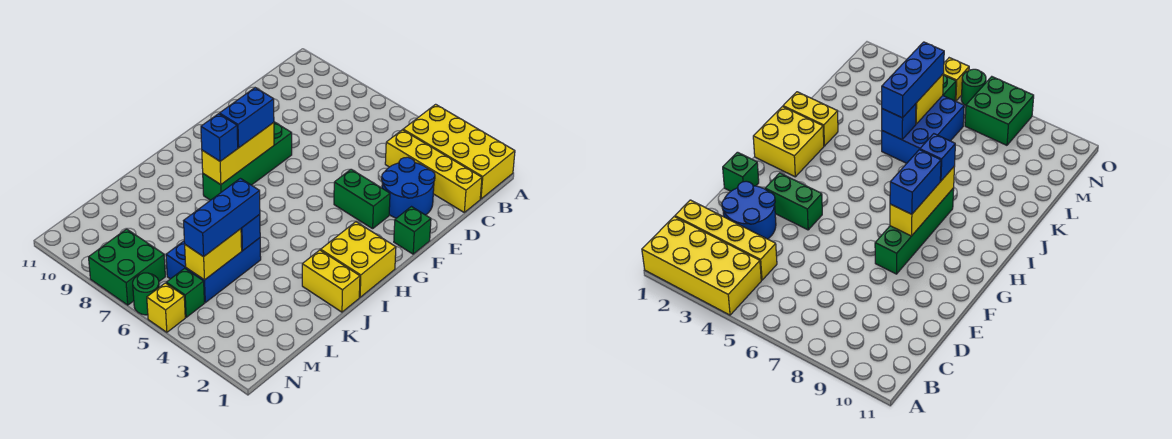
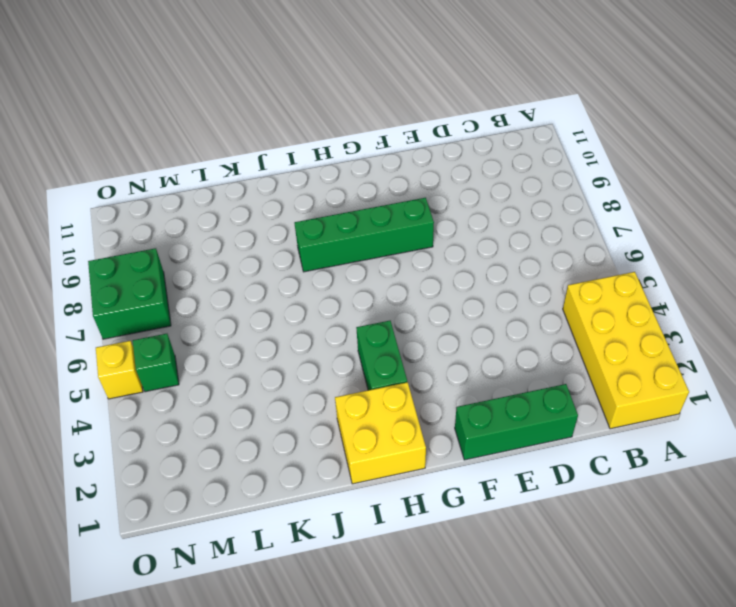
green brick D1:F1 level 1 -> green brick F1 level 1
green brick H3:H4 level 1 -> green brick F3:F4 level 1
none -> yellow brick C1:C4 level 1
none -> blue round brick D2:E3 level 1
none -> yellow brick J1:J2 level 1

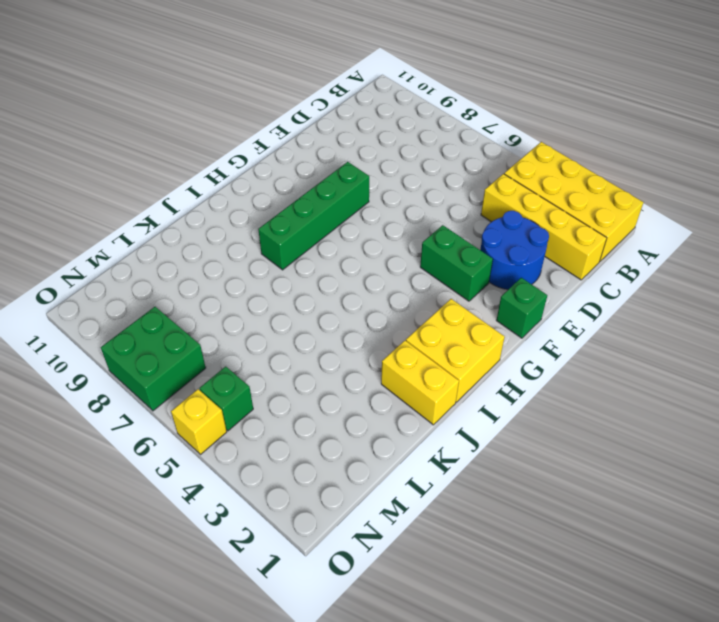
none -> blue brick K5:M6 level 1
none -> green round brick O6 level 1
none -> yellow brick G8:I8 level 2

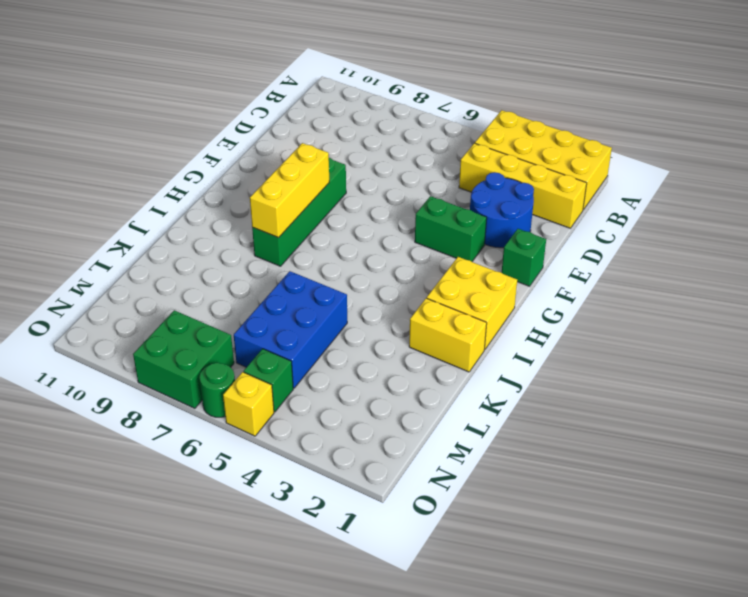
none -> blue brick K5 level 2
none -> yellow brick L5:M5 level 2
none -> blue brick G8:H8 level 3

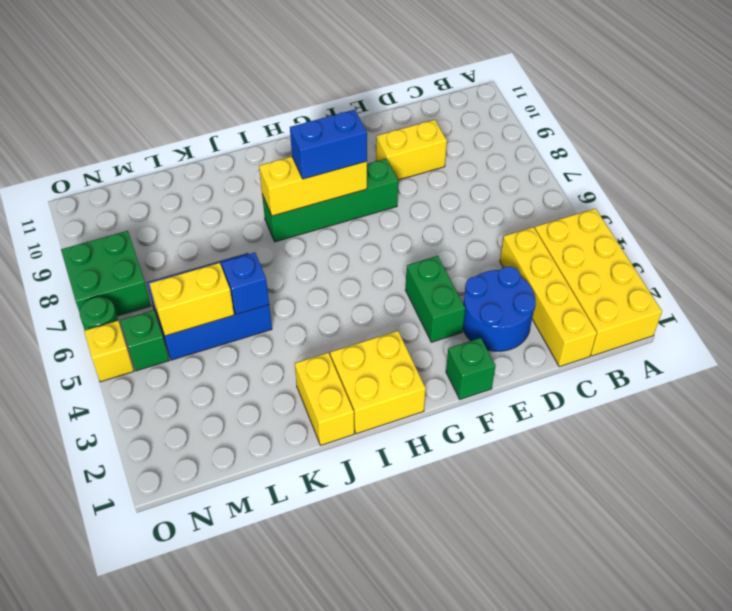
yellow brick D9:E9 level 1 -> none
none -> blue brick I8 level 3
none -> blue brick K5:M5 level 3

